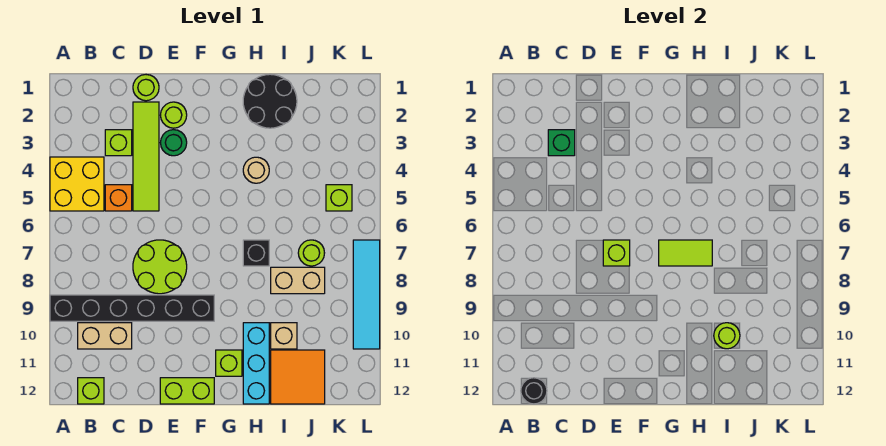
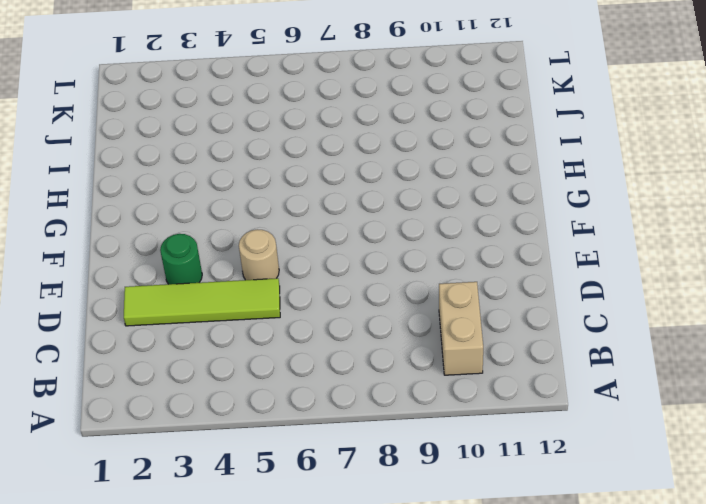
tan round brick E5 level 1 -> tan round brick H4 level 1
none -> yellow brick A4:B5 level 1
none -> black brick A9:F9 level 1
none -> lime brick B12 level 1

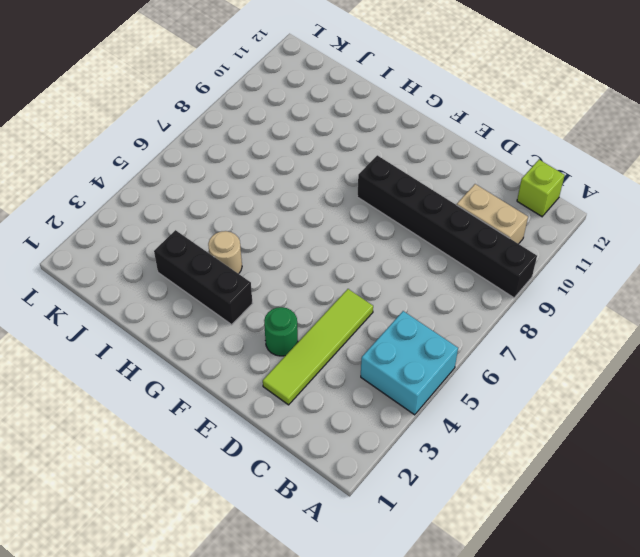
cyan brick A4:B5 level 1 -> yellow brick A4:B5 level 1
black brick G3:I3 level 1 -> none
none -> lime brick C3 level 1
none -> orange brick C5 level 1
none -> lime round brick D1 level 1

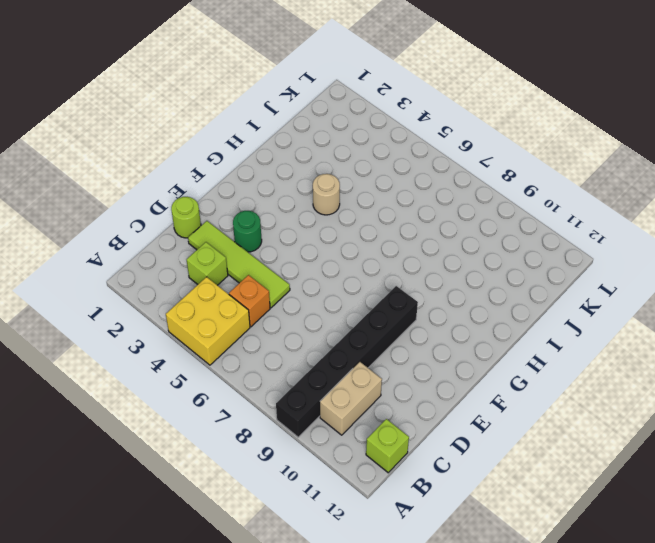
none -> lime round brick D7:E8 level 1
none -> lime round brick E2 level 1
none -> lime brick E12:F12 level 1

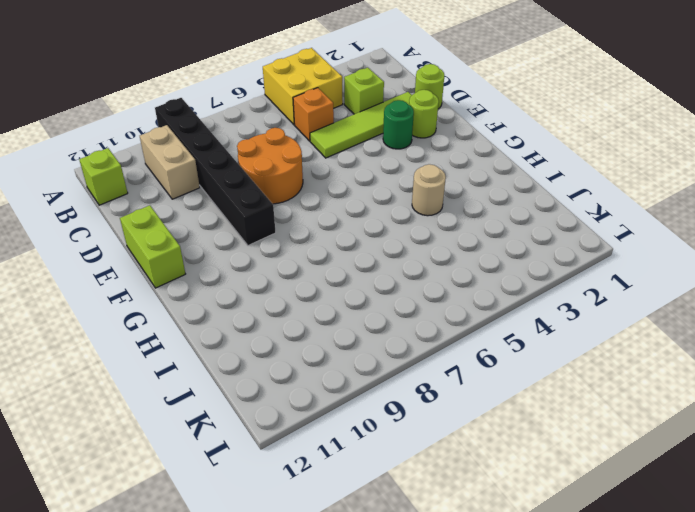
orange round brick D7:E8 level 1 -> lime round brick D7:E8 level 1
none -> lime brick G11 level 1
none -> black round brick H1:I2 level 1
none -> black brick H7 level 1

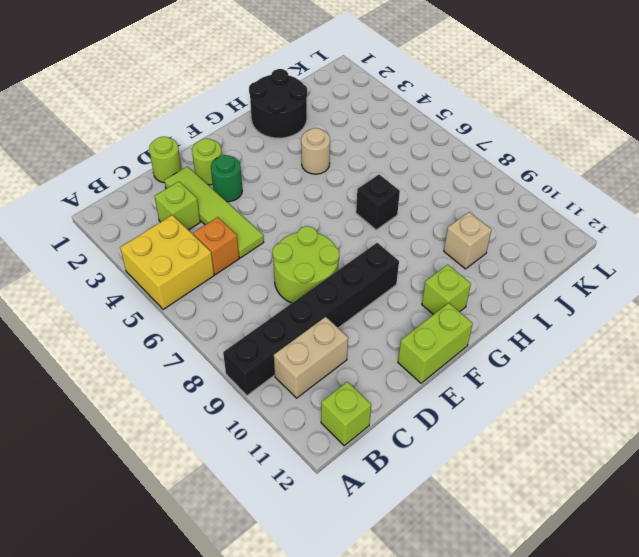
none -> cyan brick H10:H12 level 1
none -> tan brick I8:J8 level 1
none -> orange tile I11:J12 level 1

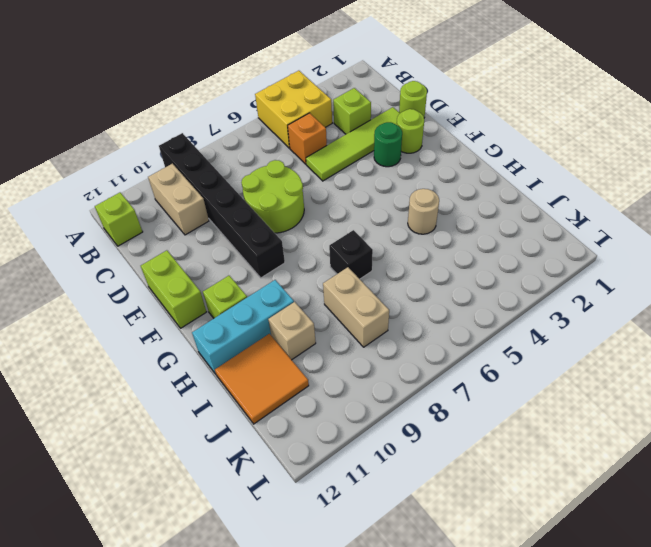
none -> black round brick H1:I2 level 1
none -> lime round brick J7 level 1
none -> lime brick K5 level 1

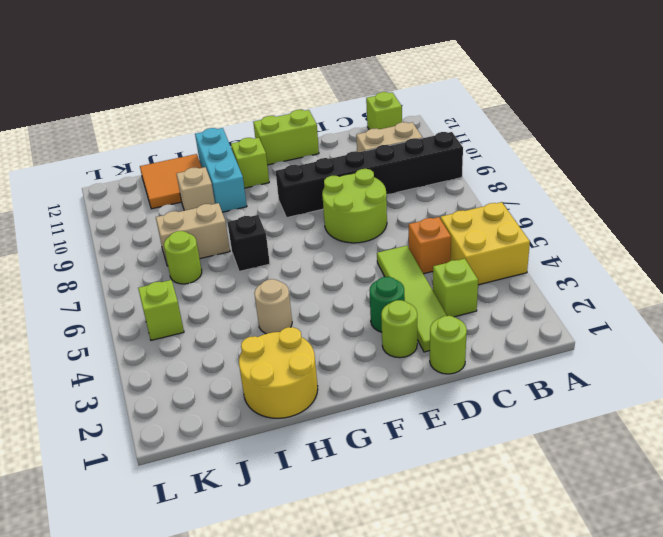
yellow round brick H1:I2 level 1 -> black round brick H1:I2 level 1
none -> cyan tile L7:L10 level 1
none -> black round brick B12 level 2
none -> green brick C3 level 2

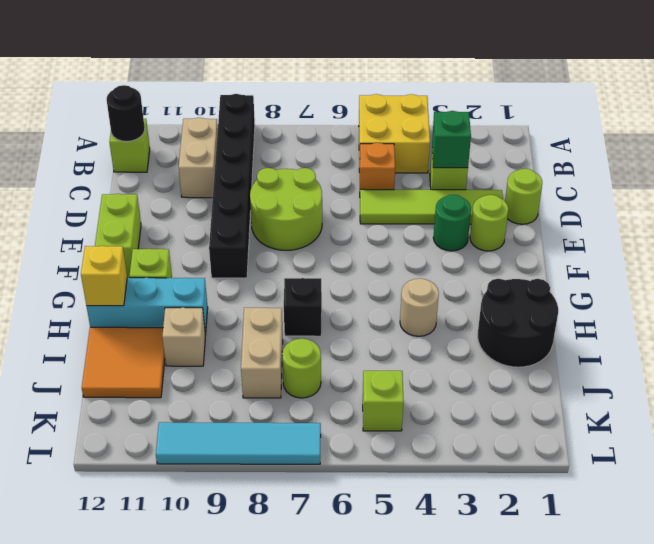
yellow brick H12 level 2 -> none
none -> lime brick E7 level 2
none -> lime tile G7:H7 level 2
none -> lime round brick I10 level 2

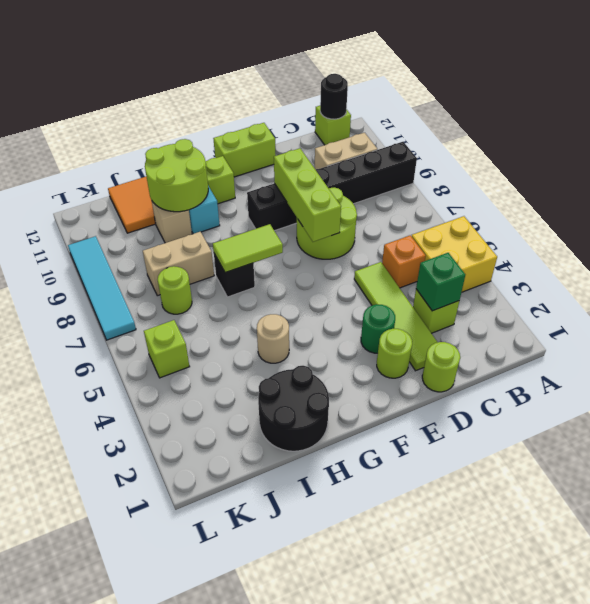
lime brick E7:E9 level 2 -> lime brick E7 level 2
lime round brick H10:I11 level 2 -> lime round brick I10 level 2

